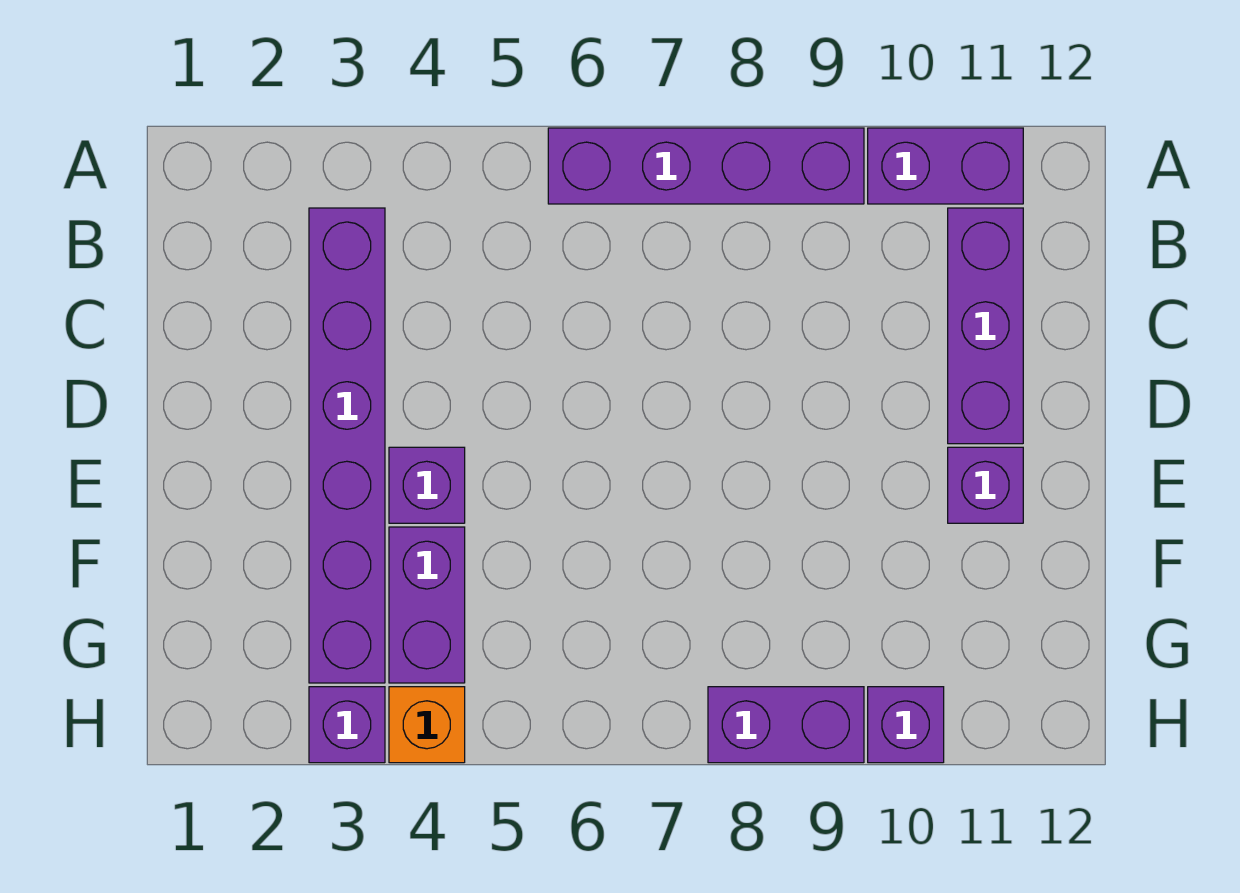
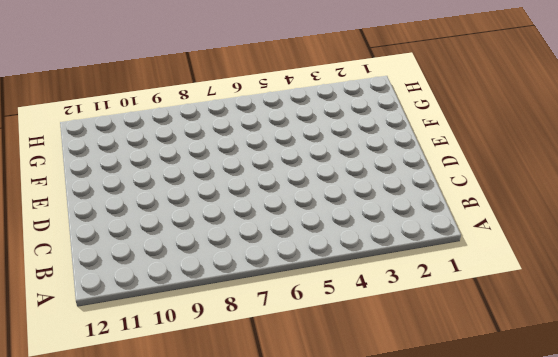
none -> purple brick A6:A9 level 1
none -> purple brick A10:A11 level 1

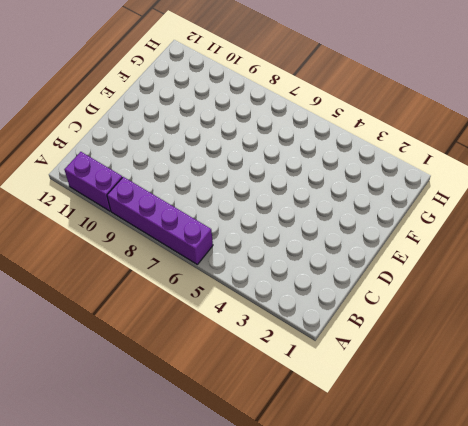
none -> purple brick B3:G3 level 1
none -> purple brick B11:D11 level 1

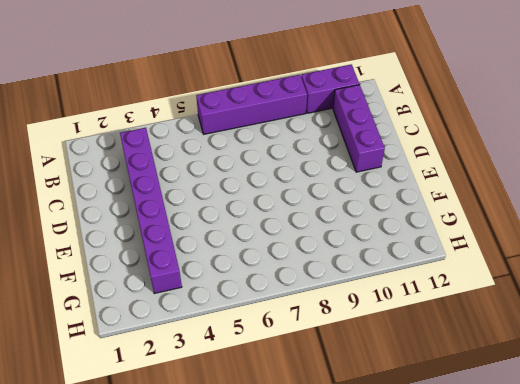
none -> purple brick E4 level 1
none -> purple brick E11 level 1

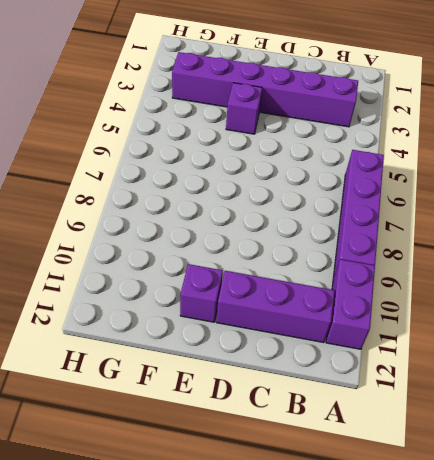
none -> purple brick F4:G4 level 1
none -> purple brick H3 level 1

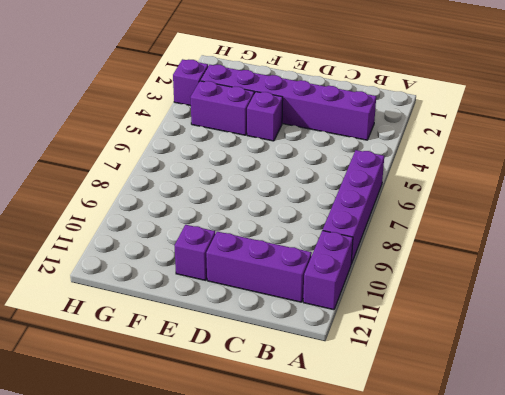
none -> orange brick H4 level 1
none -> purple brick H8:H9 level 1

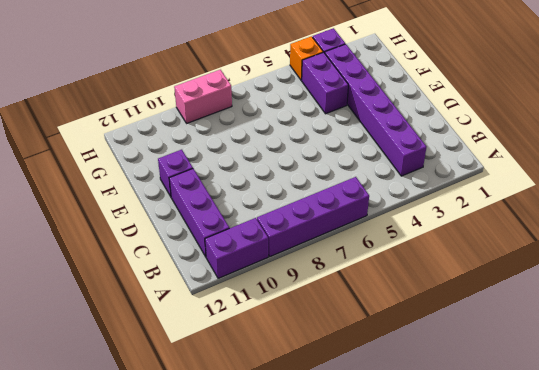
pink brick H8:H9 level 1 -> purple brick H8:H9 level 1
none -> purple brick E4 level 1
none -> purple brick H10 level 1

